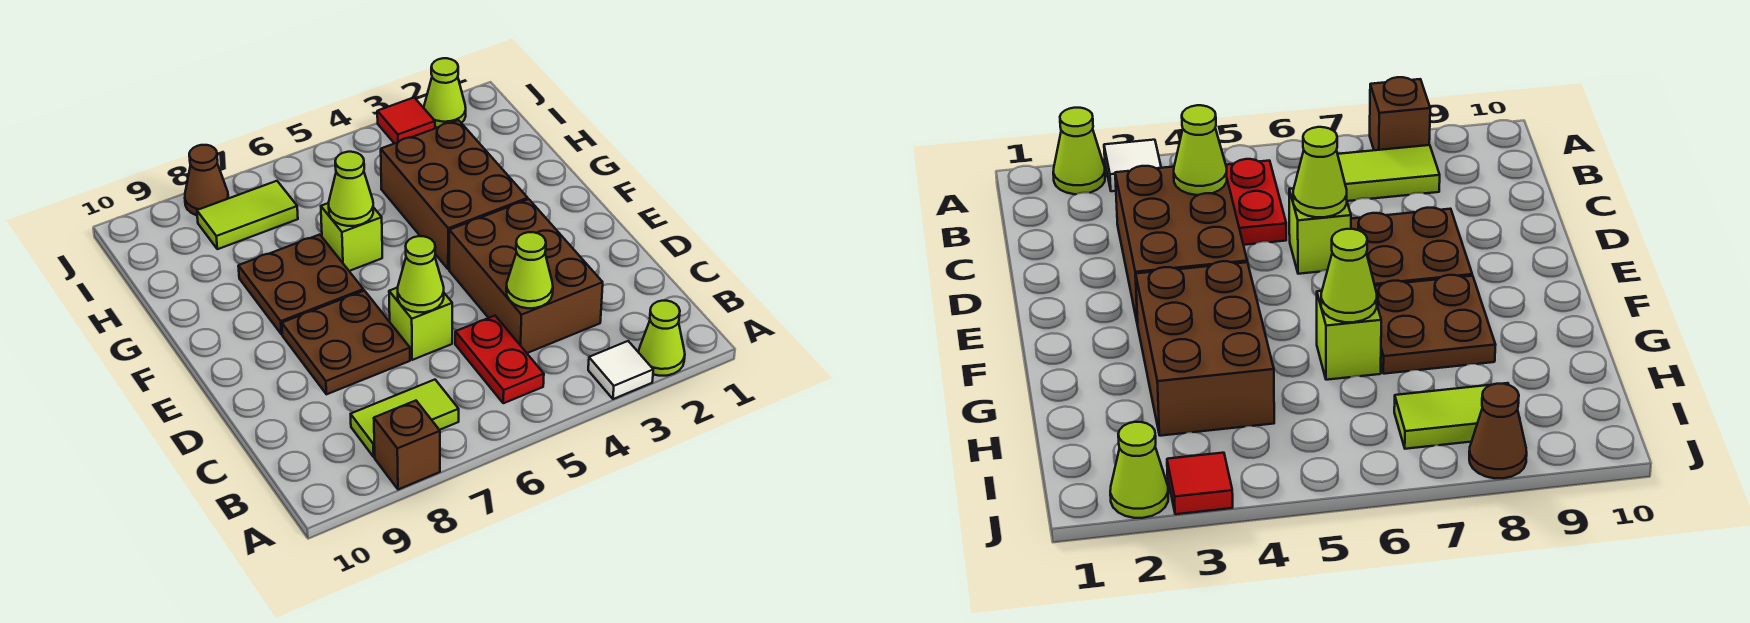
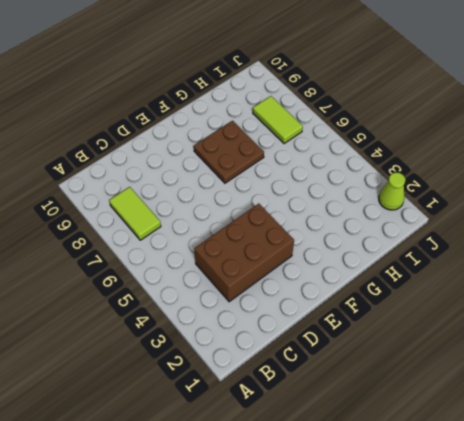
none -> lime cone A2 level 1
none -> white tile A3 level 1
none -> brown brick A8 level 1

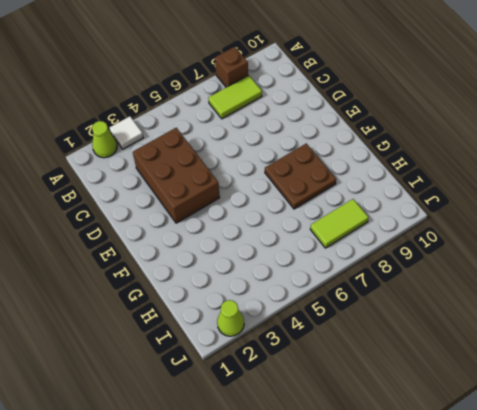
none -> red plate B5:C5 level 1
none -> lime brick D6 level 1
none -> brown plate D7:E8 level 1

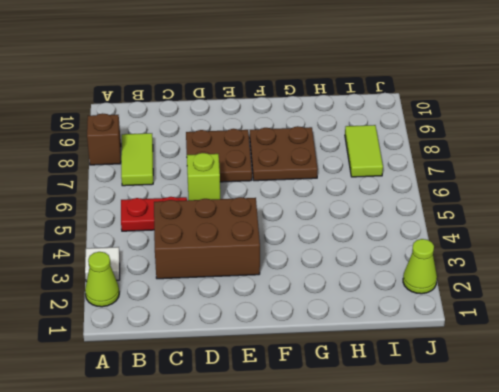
none -> brown brick F3:H4 level 1
none -> lime brick G6 level 1
none -> red tile J3 level 1

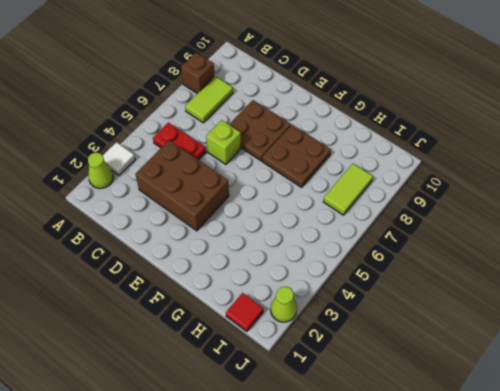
red tile I1 level 1 -> red tile J3 level 1
none -> brown brick F3:H4 level 1
none -> lime brick G6 level 1
none -> brown cone J8 level 1

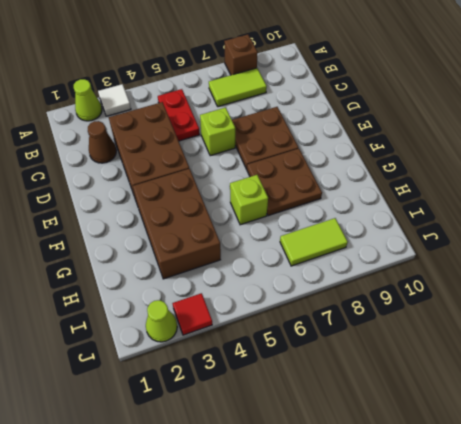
brown cone C2 level 1 -> brown cone J8 level 1
none -> lime cone C4 level 2
none -> lime cone D6 level 2
none -> lime cone G6 level 2

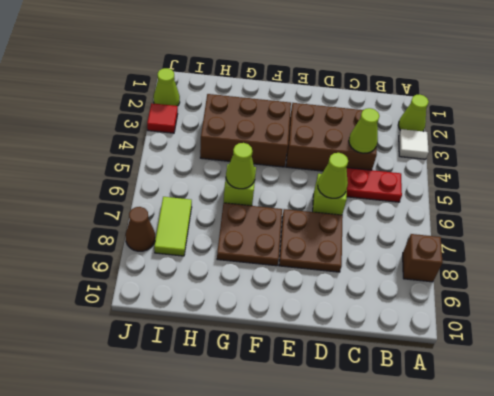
none -> lime tile B7:B8 level 1

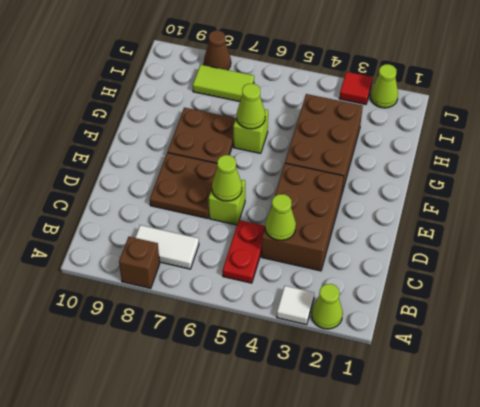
white tile B7:B8 level 1 -> lime tile B7:B8 level 1

